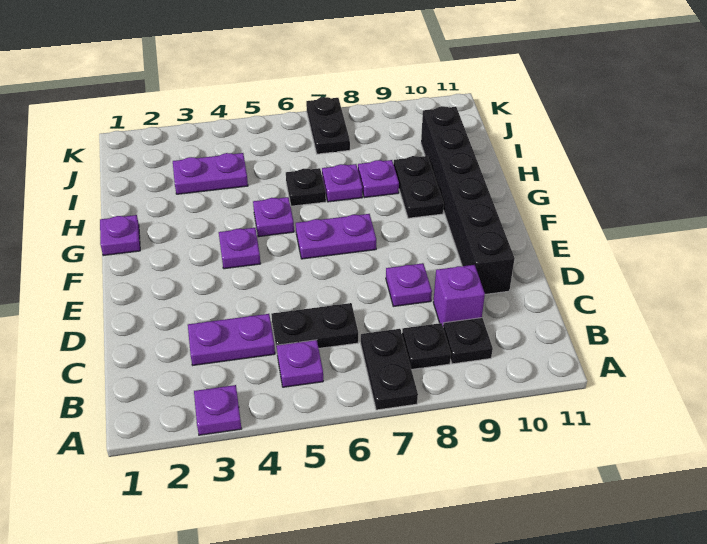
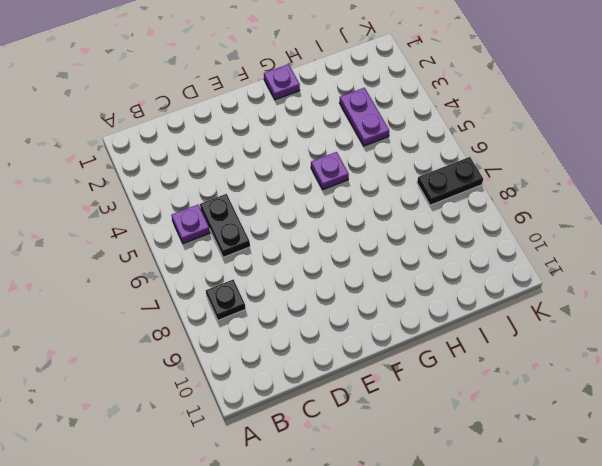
none -> purple plate A3 level 1
none -> black plate A7:B7 level 1
none -> black plate B9 level 1

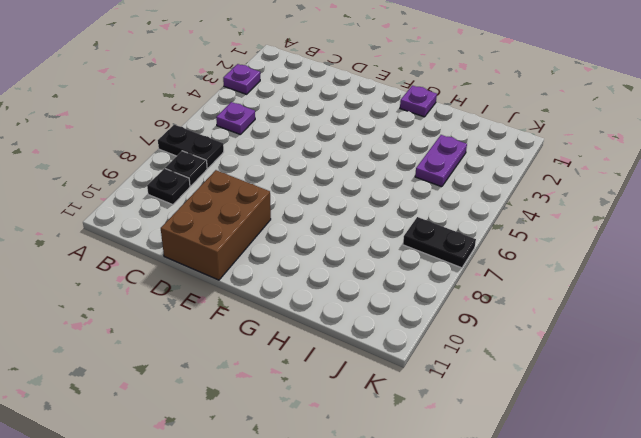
brown brick D9:E11 level 1 -> black brick D10:I10 level 1
none -> purple plate C3:C4 level 1
none -> black plate C5:C6 level 1
none -> purple brick C9 level 1

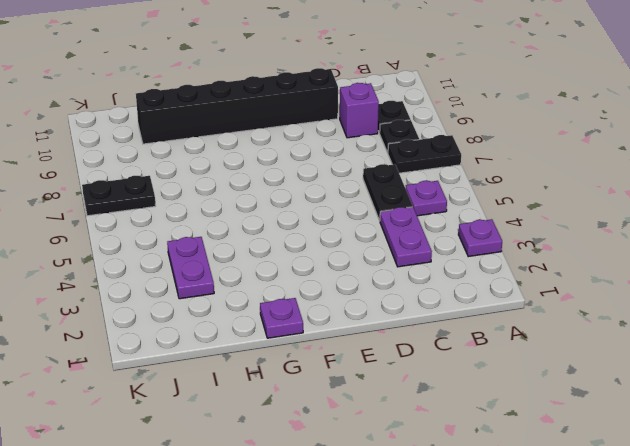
none -> purple plate D8 level 1
none -> purple plate F4 level 1
none -> purple plate F6:F7 level 1

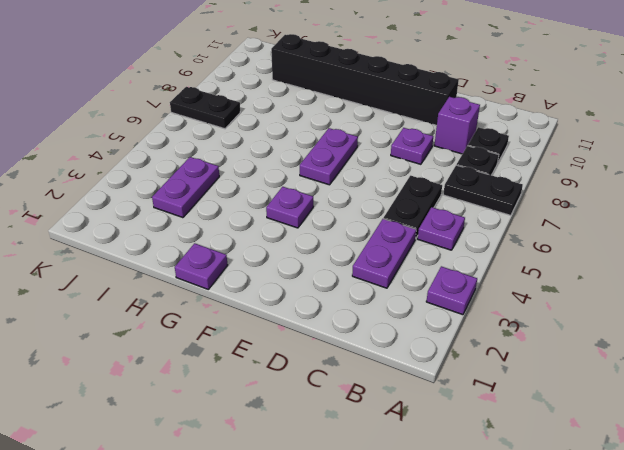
none -> purple plate G5 level 1
none -> black plate G9:H9 level 1
none -> black plate H6 level 1

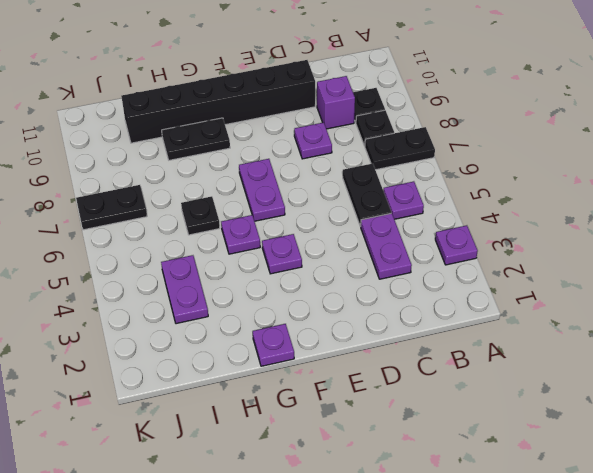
none -> purple plate H7 level 1
none -> purple plate H8 level 1

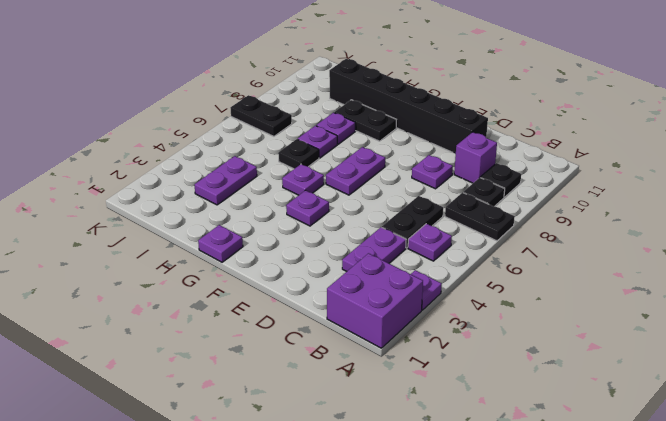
purple brick A1:B2 level 1 -> none

